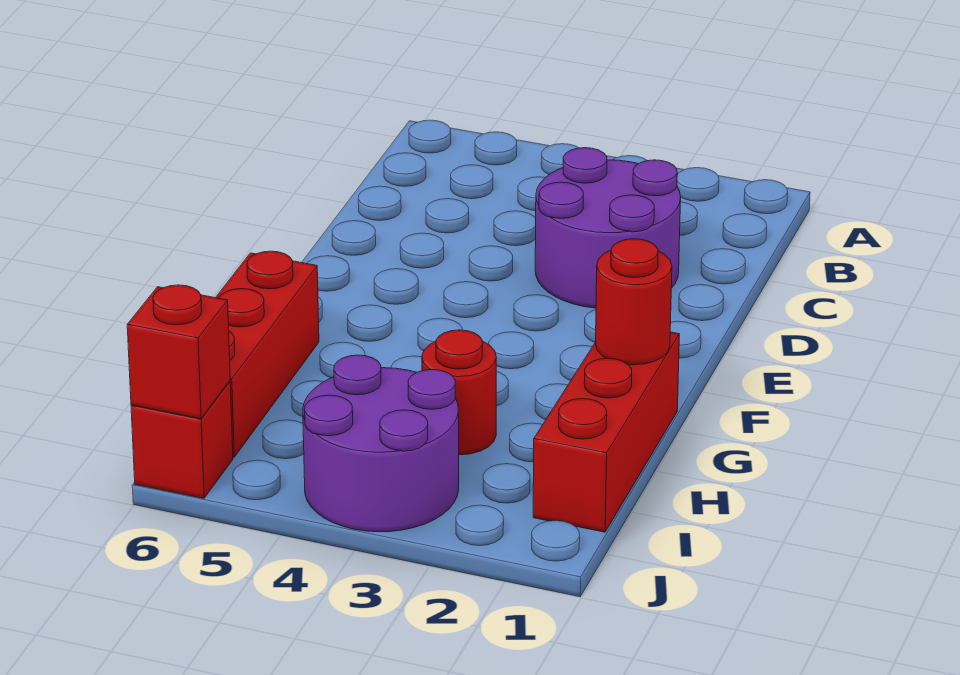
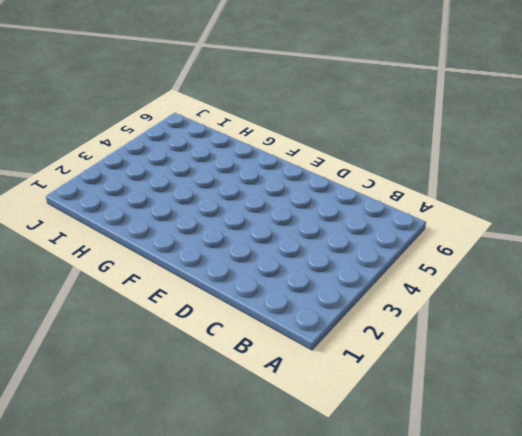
none -> purple round brick C2:D3 level 1
none -> red brick G1:I1 level 1

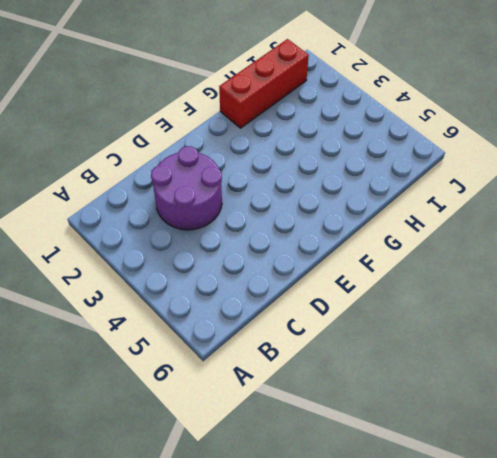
none -> red brick G6:I6 level 1
none -> red round brick H3 level 1

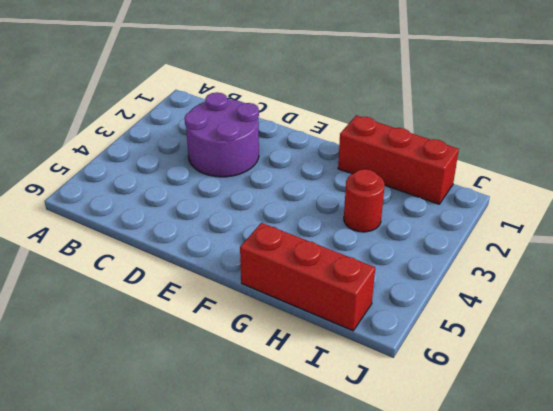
none -> purple round brick I3:J4 level 1
none -> red brick J6 level 1

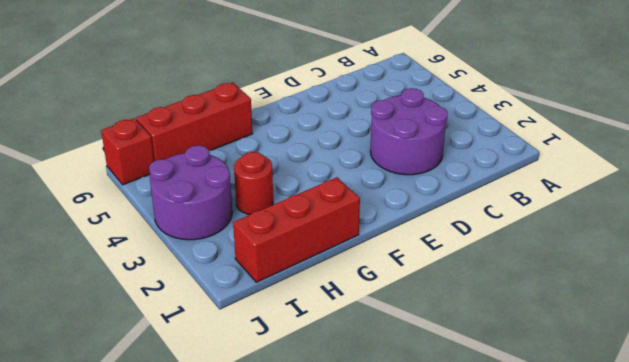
none -> red round brick G1 level 2
none -> red brick J6 level 2

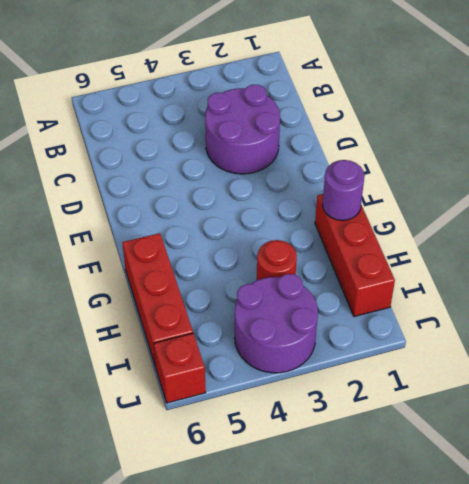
purple round brick G1 level 2 -> red round brick G1 level 2
none -> red brick J6 level 2

